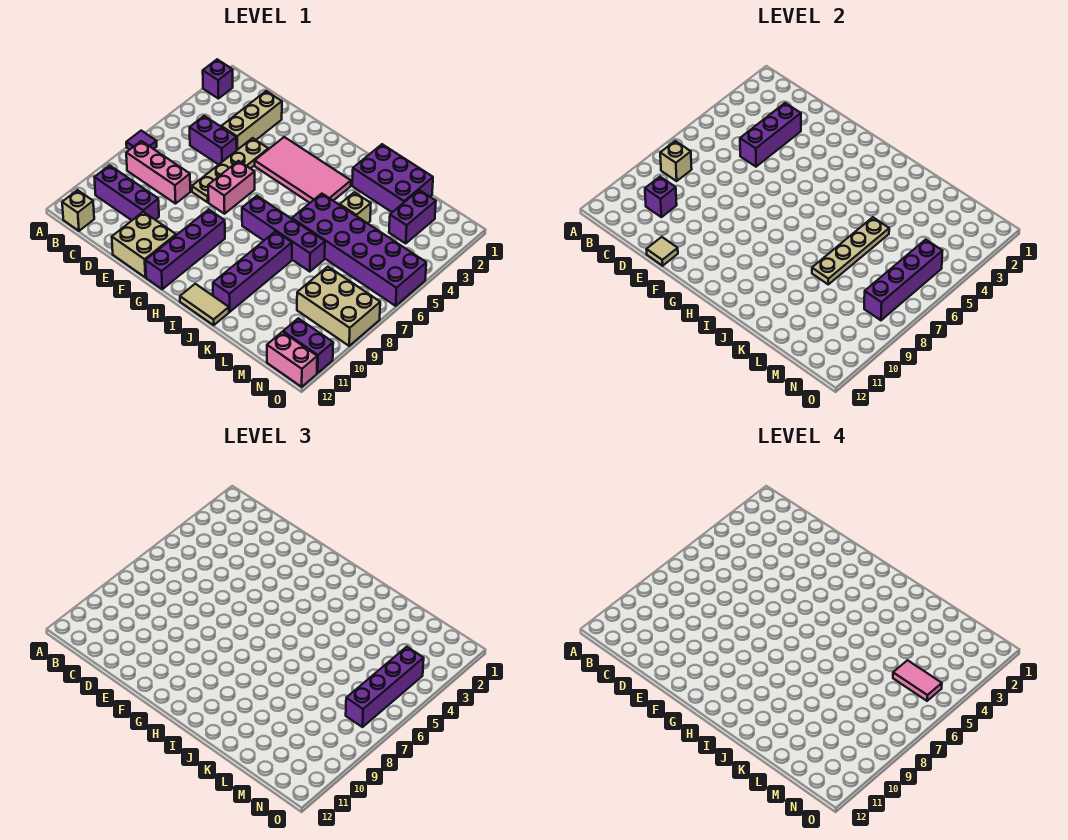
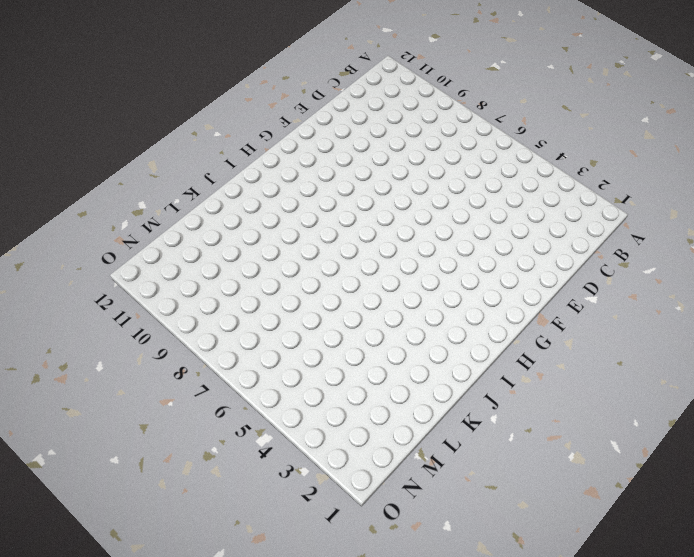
none -> purple brick A2 level 1
none -> purple tile A7 level 1
none -> pink brick B8:D8 level 1
none -> purple brick B10:D10 level 1

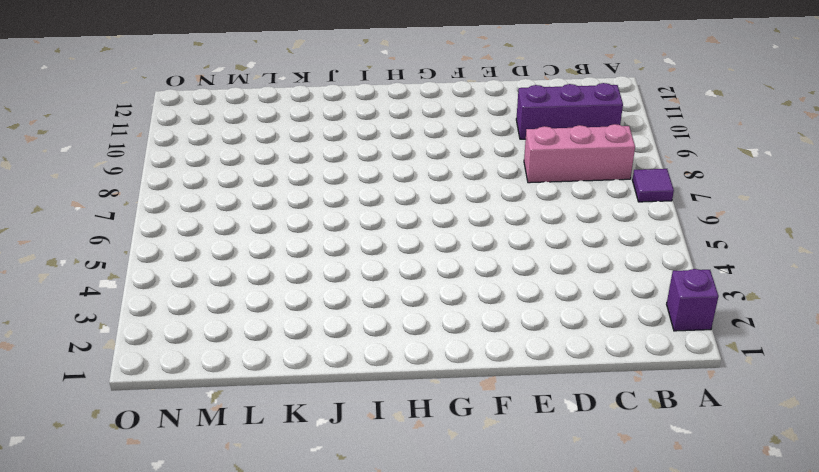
none -> tan brick B12 level 1
none -> purple brick C5:D5 level 1
none -> tan brick D2:D4 level 1
none -> tan plate E4:E7 level 1

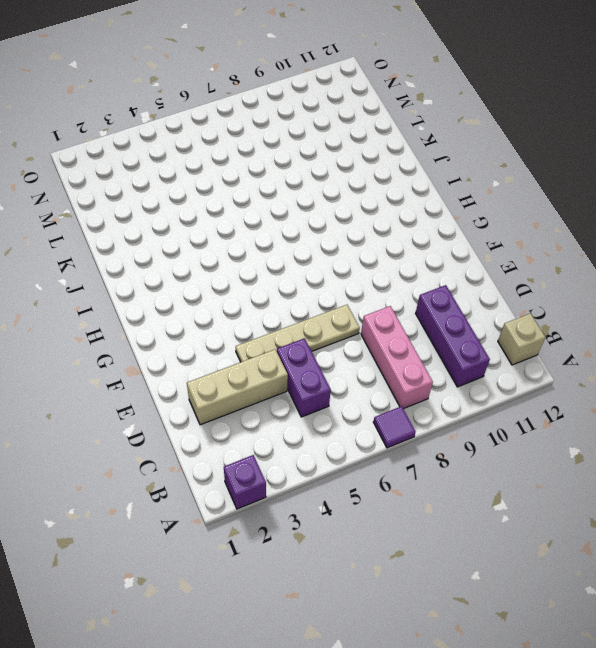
none -> tan brick E11:F12 level 1
none -> pink tile F3:I4 level 1
none -> pink brick F6:F7 level 1
none -> purple brick G9:G12 level 1

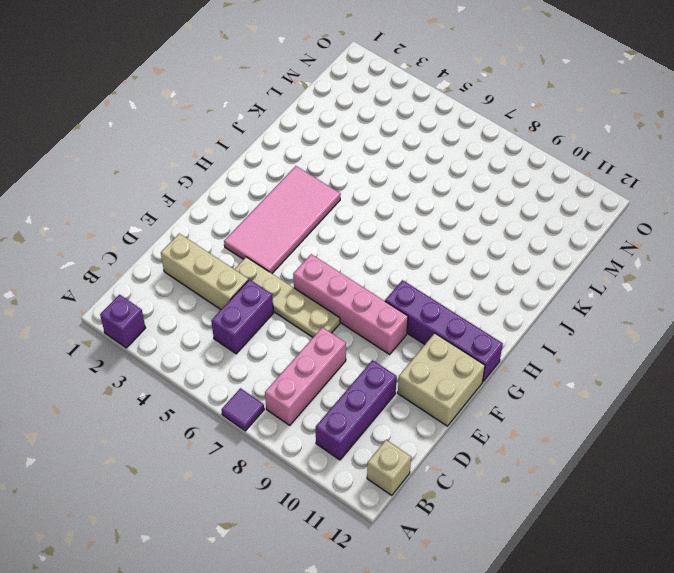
pink brick F6:F9 level 1 -> pink brick F6:F7 level 1
none -> purple brick H7:K7 level 1
none -> tan tile I12:J12 level 1
none -> purple brick J1:L2 level 1
none -> purple brick J5:O6 level 1

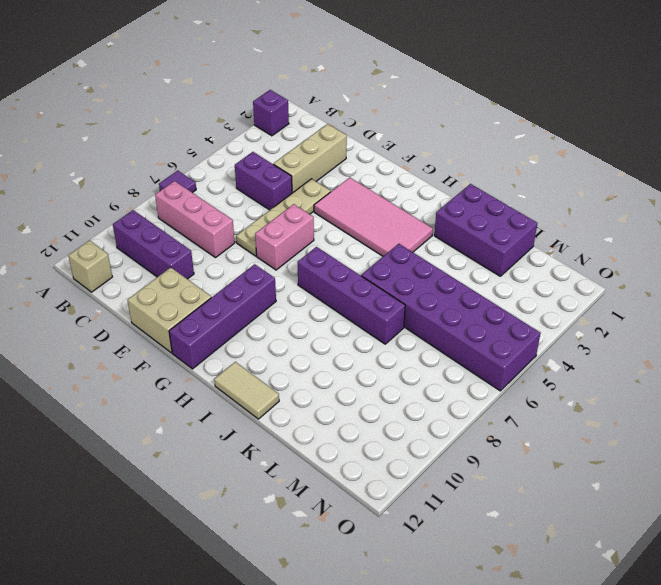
none -> purple brick J8:J11 level 1
none -> tan brick K4 level 1
none -> purple brick M2:M3 level 1
none -> tan brick M8:O9 level 1

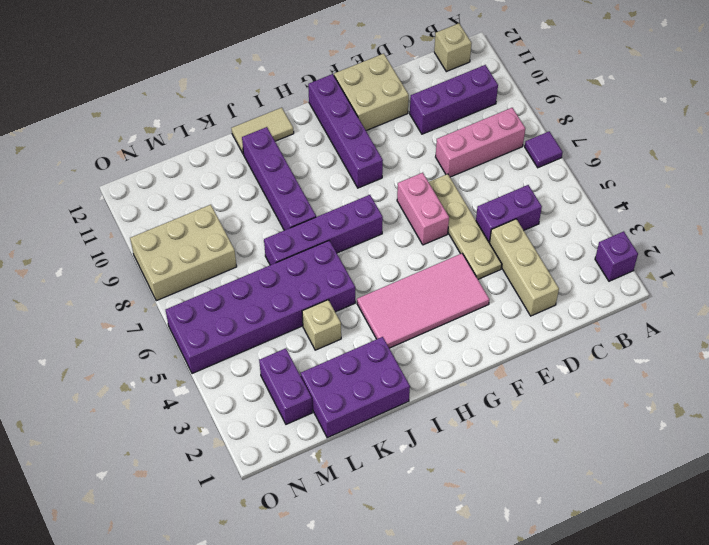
none -> purple brick N11:O11 level 1
none -> pink brick N12:O12 level 1
none -> tan brick B8 level 2
none -> purple brick C10 level 2

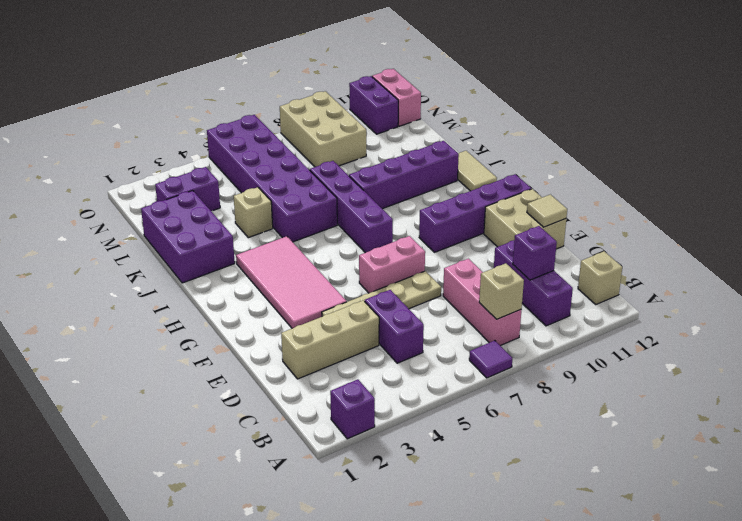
none -> purple brick D3:D5 level 2
none -> tan plate K5:K8 level 2
none -> purple brick N5:N8 level 2
none -> purple brick N4:N7 level 3

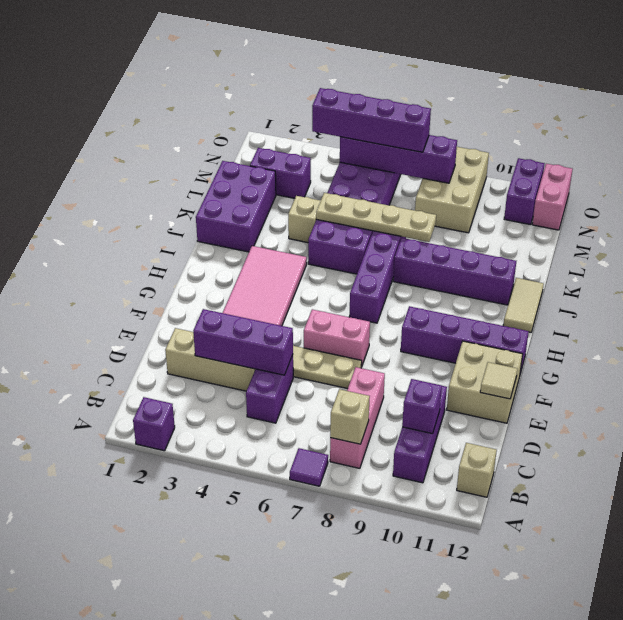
none -> pink tile M5:N5 level 4

